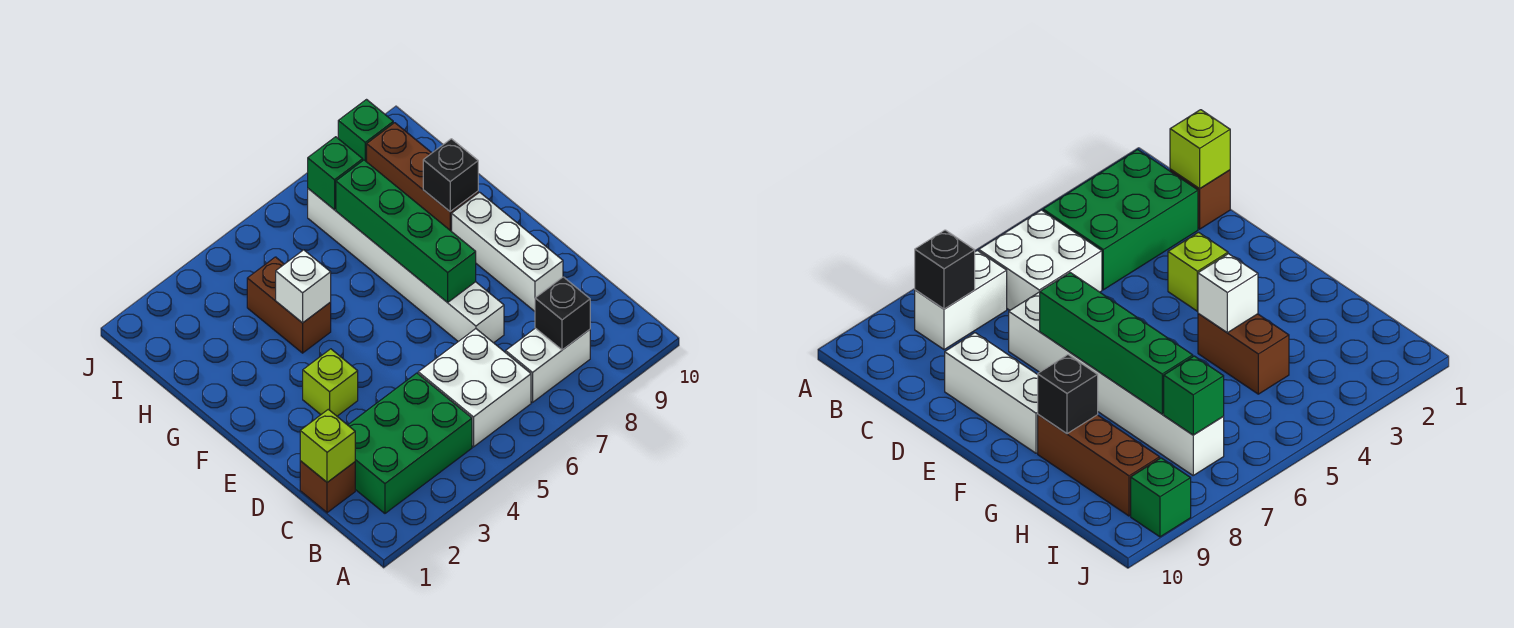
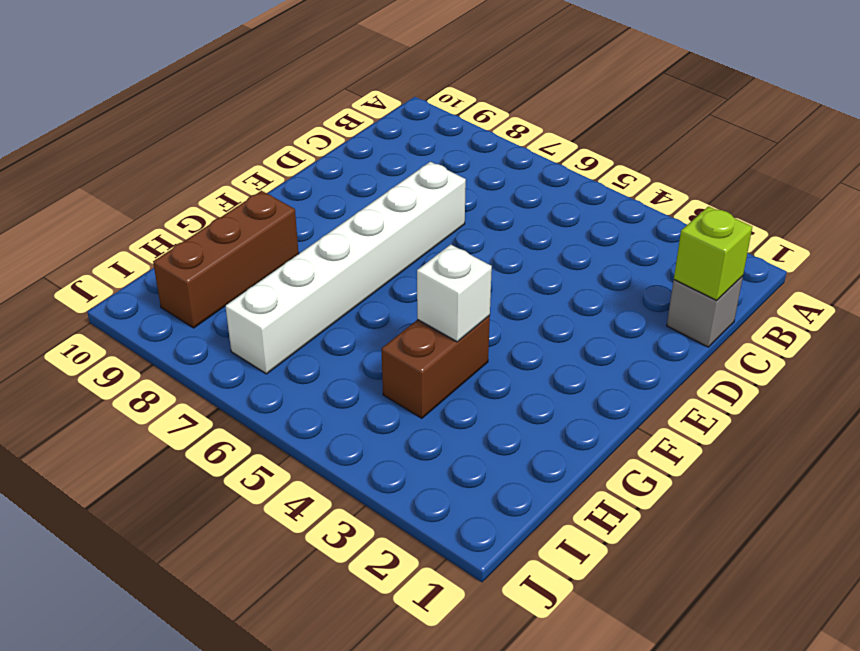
grey brick C1 level 1 -> brown brick C1 level 1
none -> green brick B2:C4 level 1
none -> white brick B5:C6 level 1
none -> white brick B7:B8 level 1

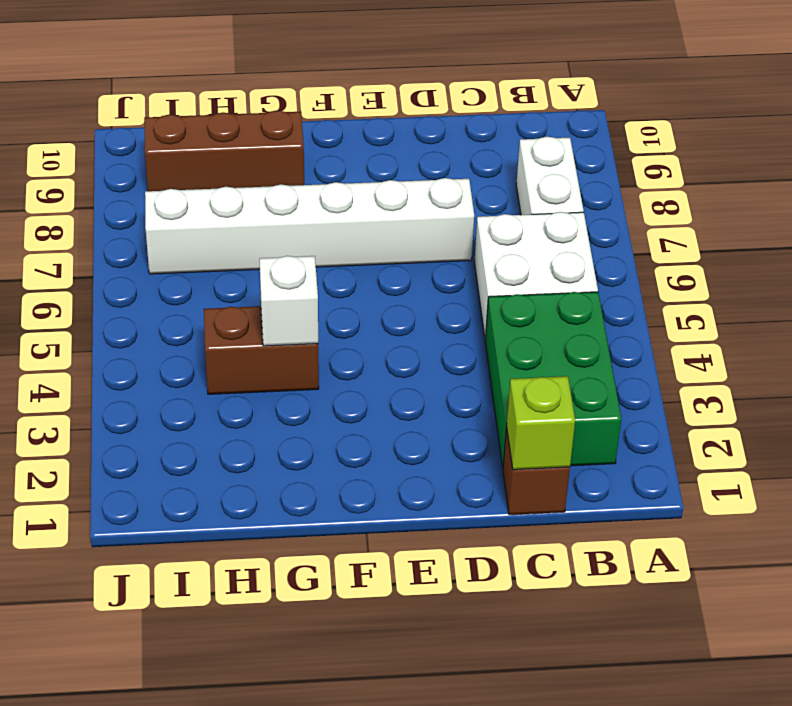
none -> white brick D9:F9 level 1
none -> lime brick E3 level 1
none -> green brick J9 level 1

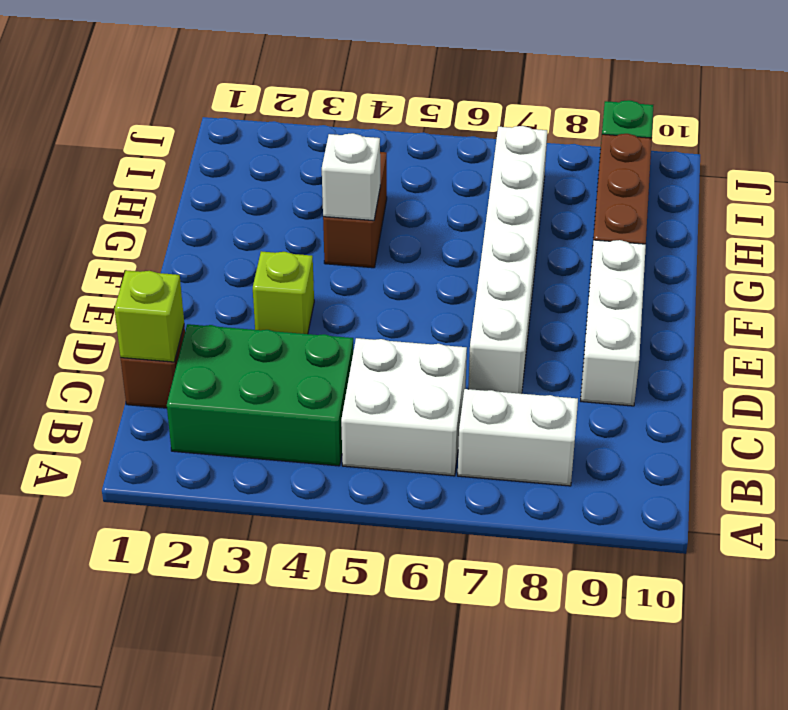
none -> black brick B8 level 2
none -> green brick E7:H7 level 2
none -> black brick G9 level 2

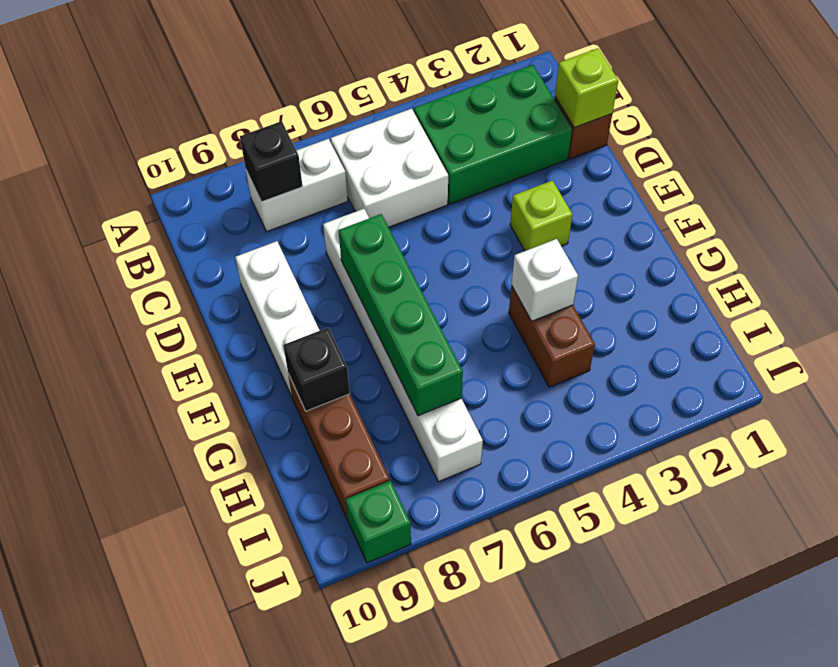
none -> green brick I7 level 2

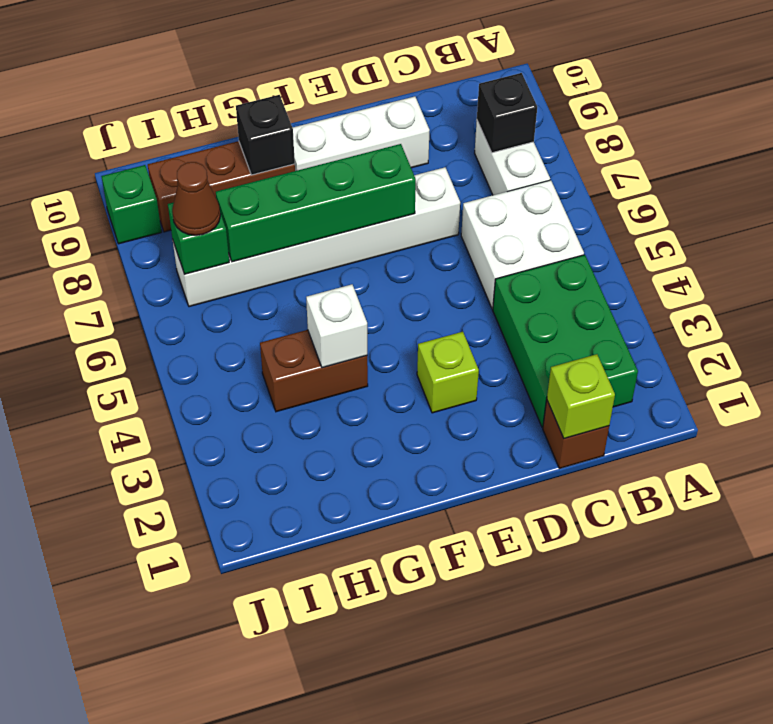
brown cone I7 level 3 -> none

